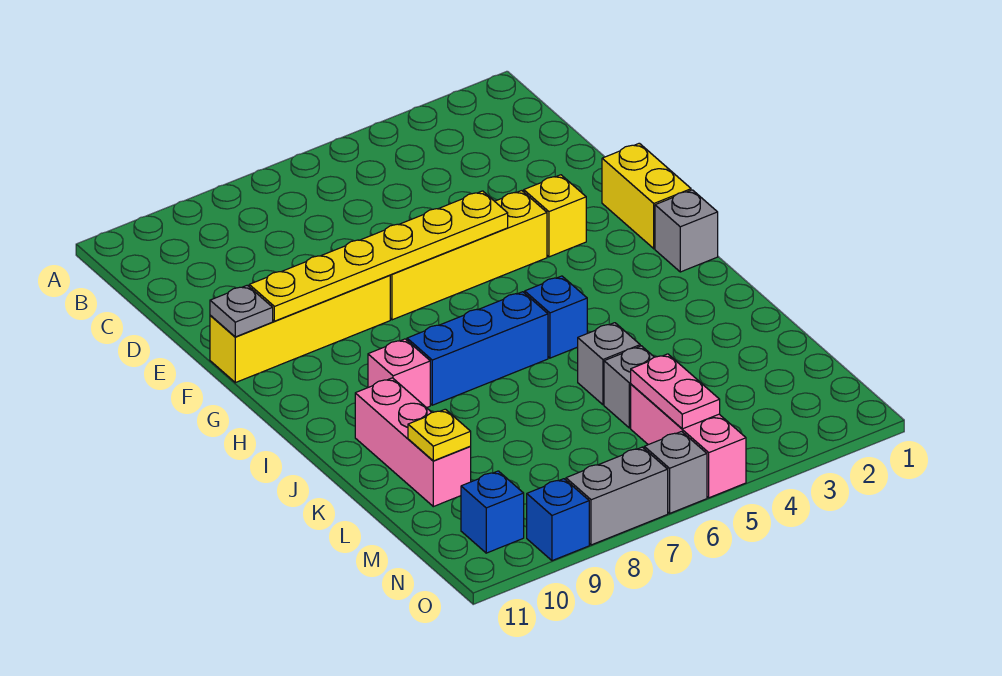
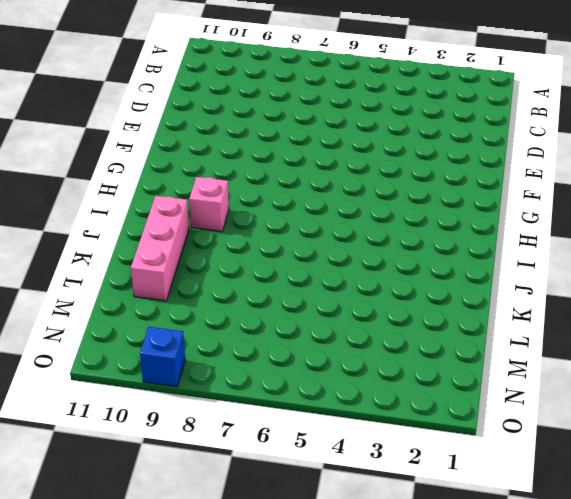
none -> yellow brick F1:G1 level 1
none -> yellow brick F3 level 1
none -> yellow brick F4:F7 level 1

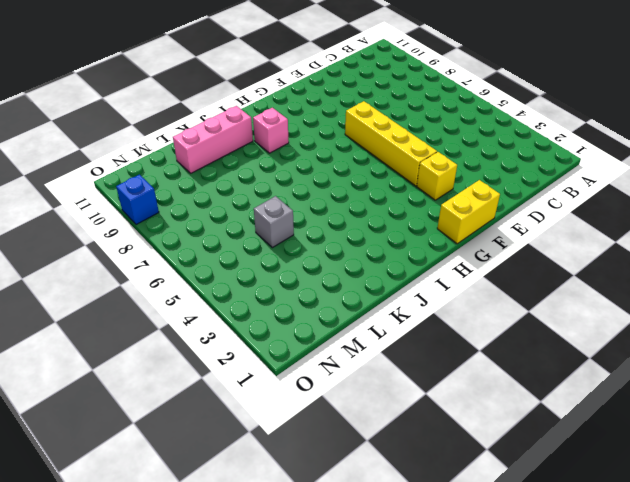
none -> yellow brick F8:F11 level 1
none -> grey brick H1 level 1
none -> blue brick I5 level 1

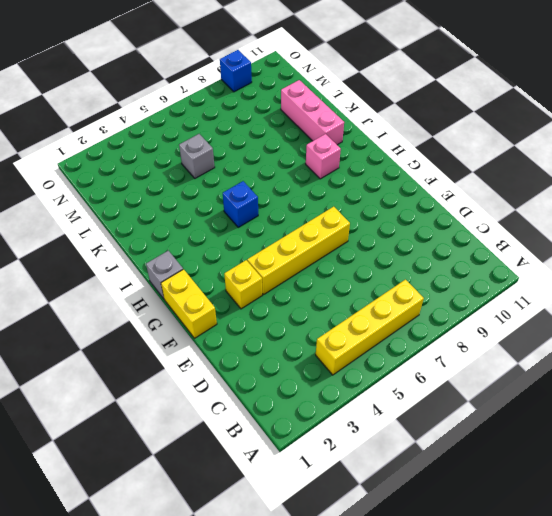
yellow brick B4:B7 level 1 -> yellow brick F8:F11 level 1
none -> blue brick I6:I8 level 1
none -> grey brick K5 level 1
none -> pink brick M5:O5 level 1

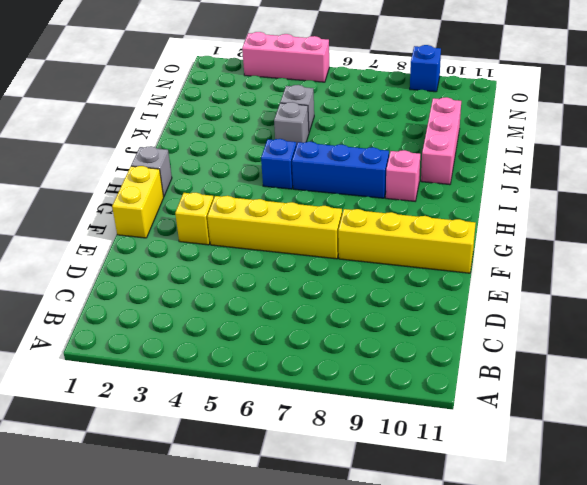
pink brick O3:O5 level 1 -> pink brick M5:O5 level 1
none -> blue brick N10 level 1
none -> grey brick O6 level 1
none -> grey brick O7:O8 level 1

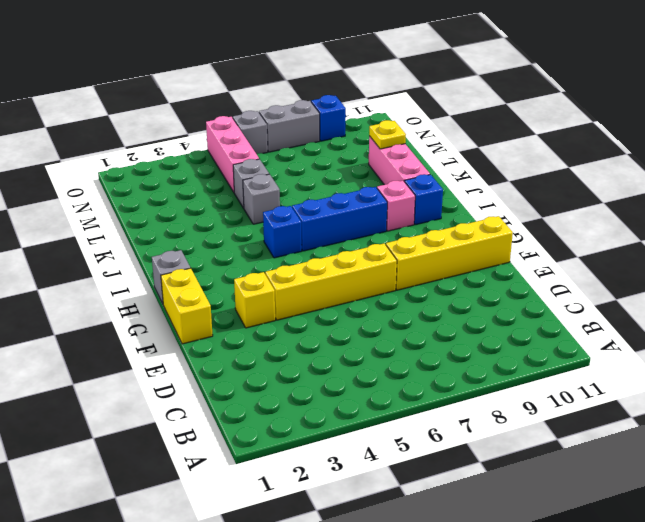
blue brick I10 level 1 -> blue brick N10 level 1
none -> yellow plate F5:F10 level 2
none -> grey plate F11 level 2
none -> pink plate M5:N5 level 2

